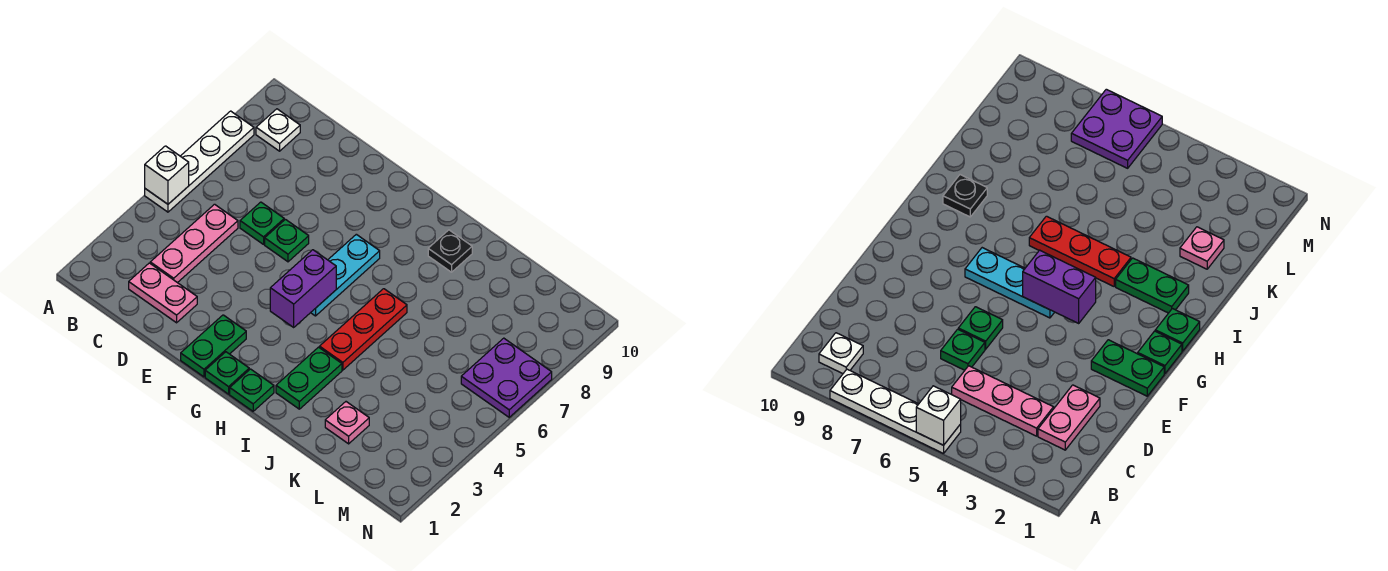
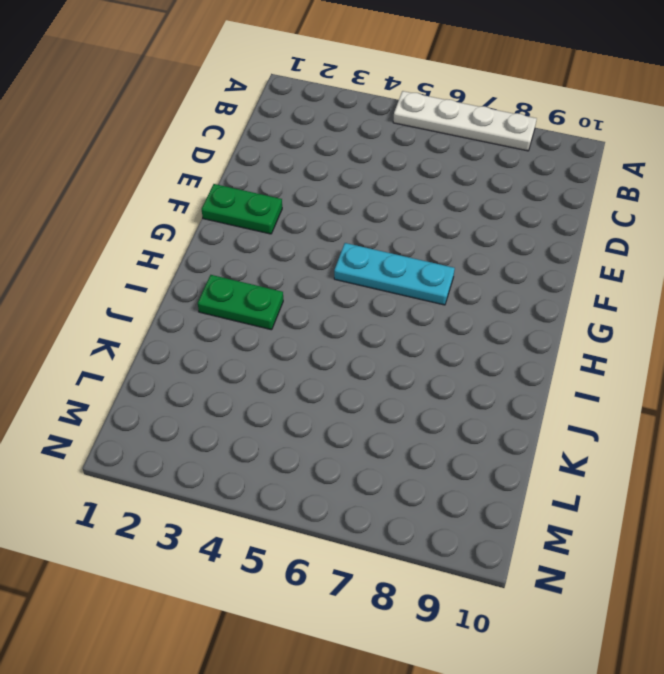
none -> white plate B9 level 1
none -> pink plate C2:D2 level 1
none -> pink plate C3:C5 level 1

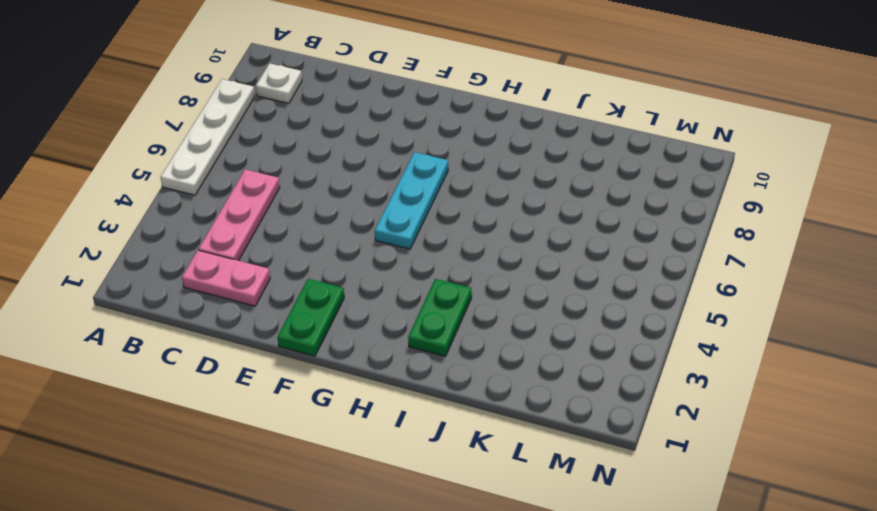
none -> green plate D6 level 1
none -> green plate E6 level 1
none -> green plate G1 level 1

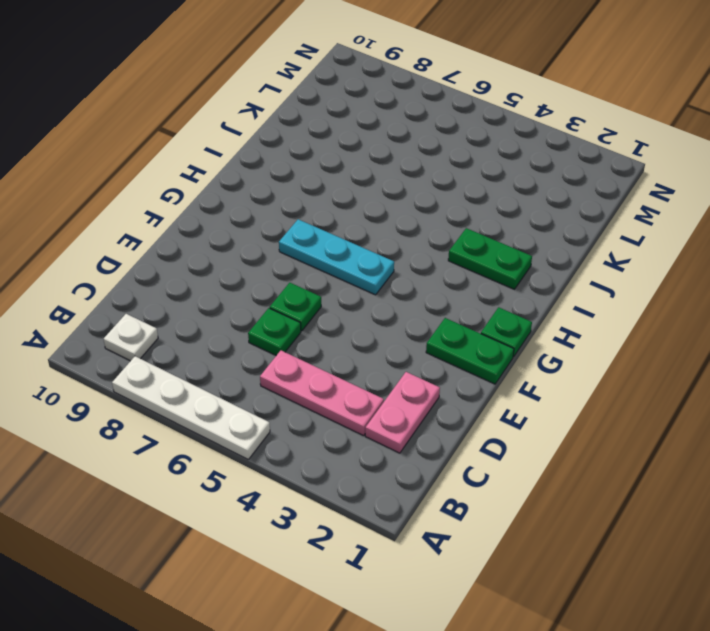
none -> green plate H1 level 1
none -> red plate I4:I6 level 1
none -> black plate I9 level 1

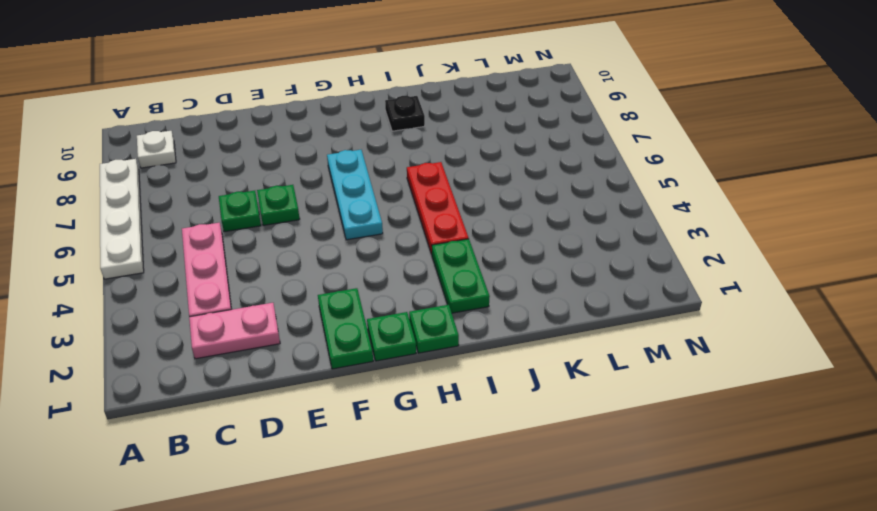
none -> pink plate K2 level 1
none -> purple plate M6:N7 level 1
none -> white brick A5 level 2

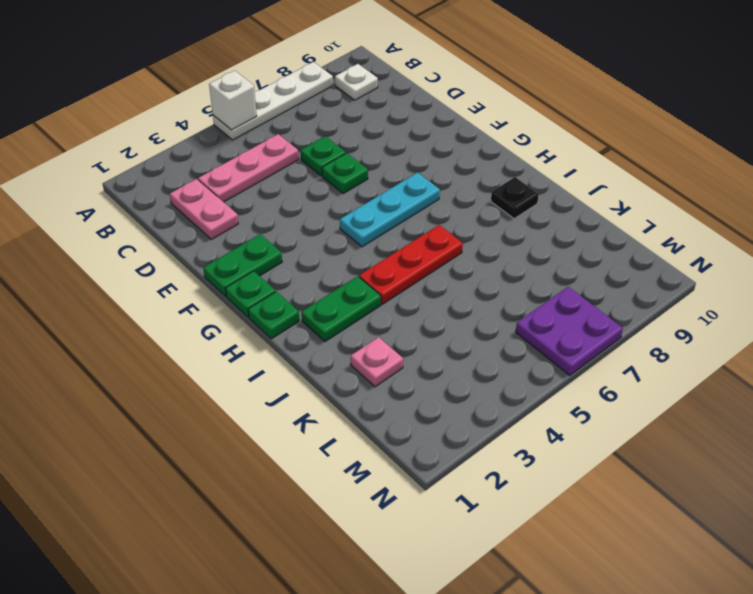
none -> purple brick G4:G5 level 2

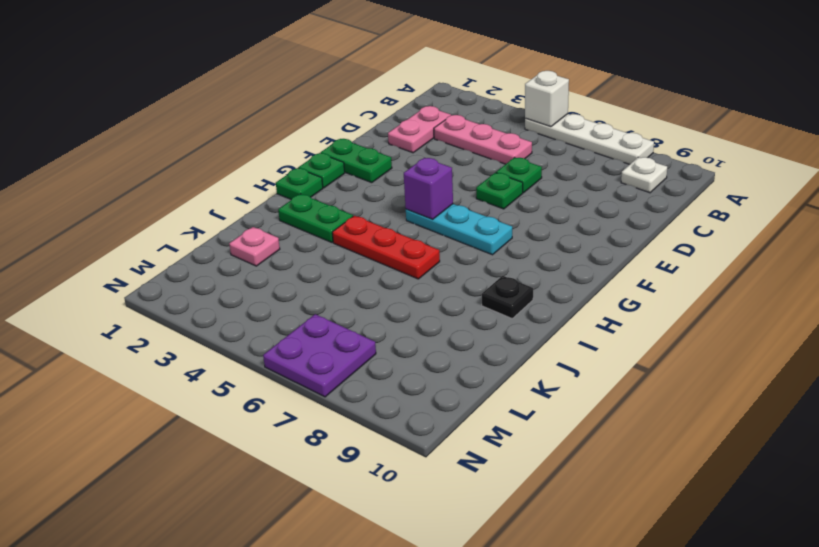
purple brick G5 level 2 -> purple brick G4:G5 level 2

